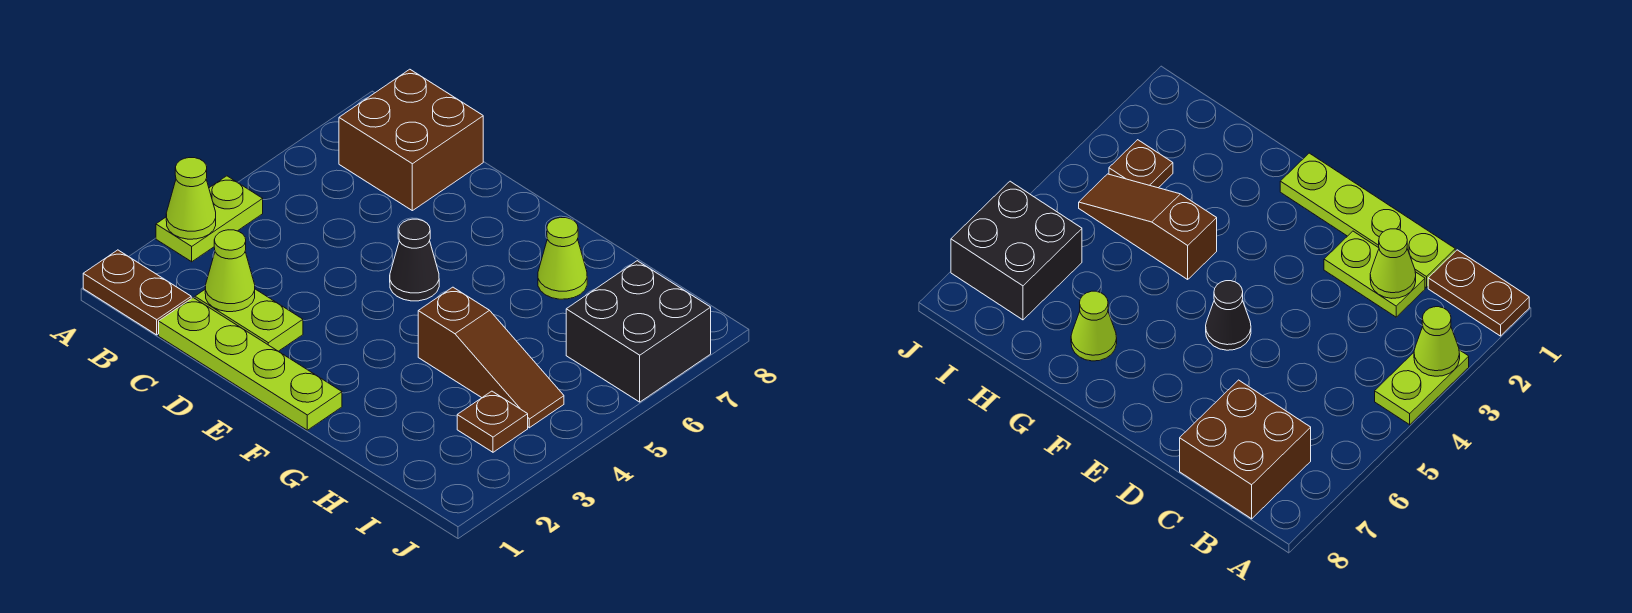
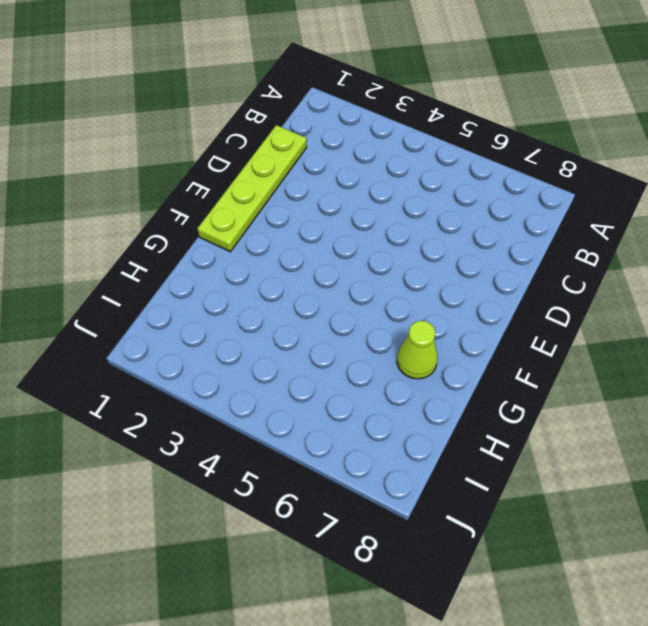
none -> brown plate A1:B1 level 1
none -> lime plate A3:A4 level 1
none -> brown brick B7:C8 level 1

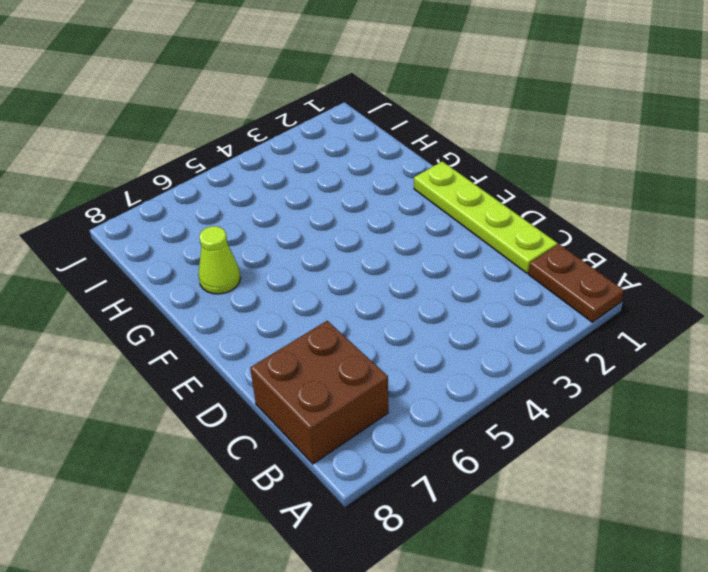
none -> lime plate A3:A4 level 1
none -> lime plate C2:D2 level 1
none -> black cone E5 level 1

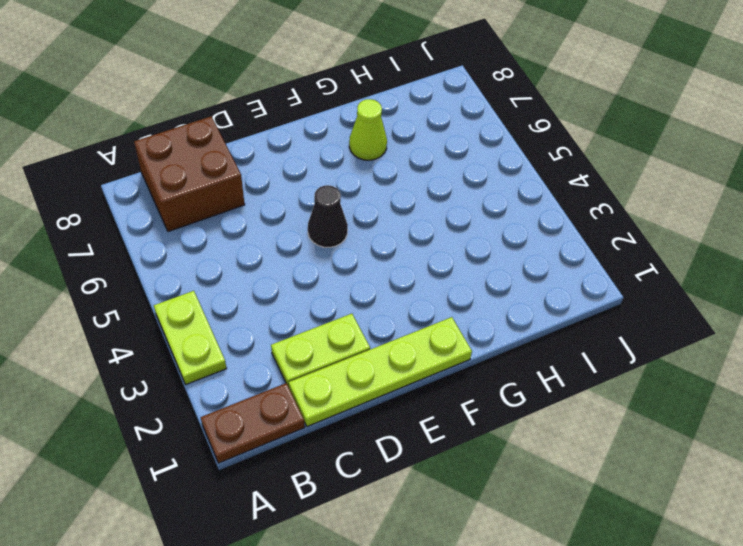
none -> brown slope G4:I4 level 1 top G
none -> brown plate I3 level 1
none -> black brick I6:J7 level 1

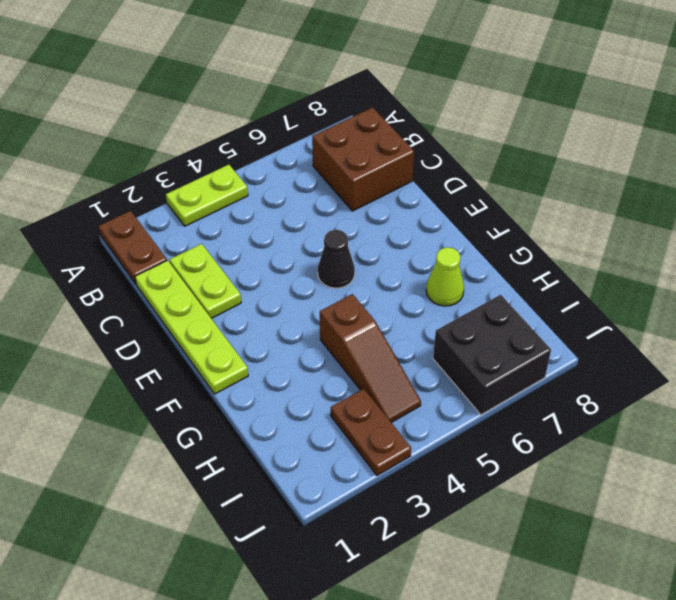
brown plate I3:J3 level 1 -> brown plate I3 level 1
none -> lime cone A3 level 2
none -> lime cone C2 level 2

